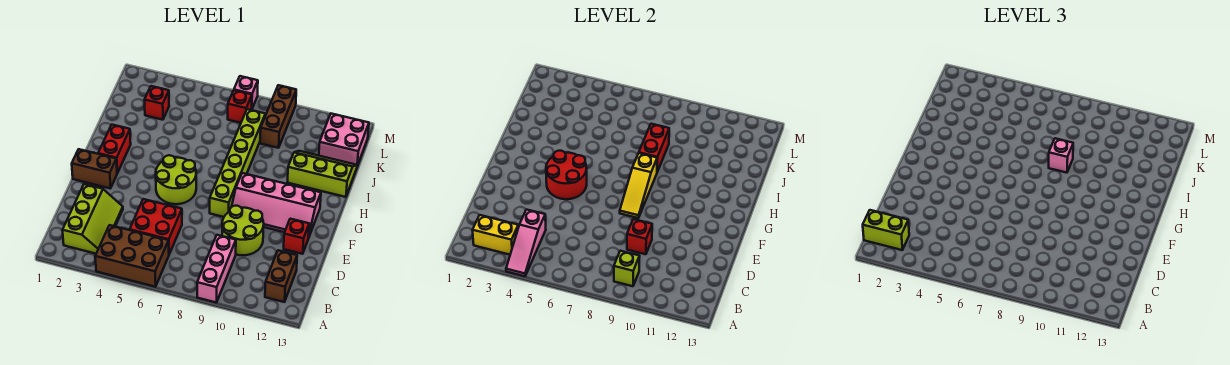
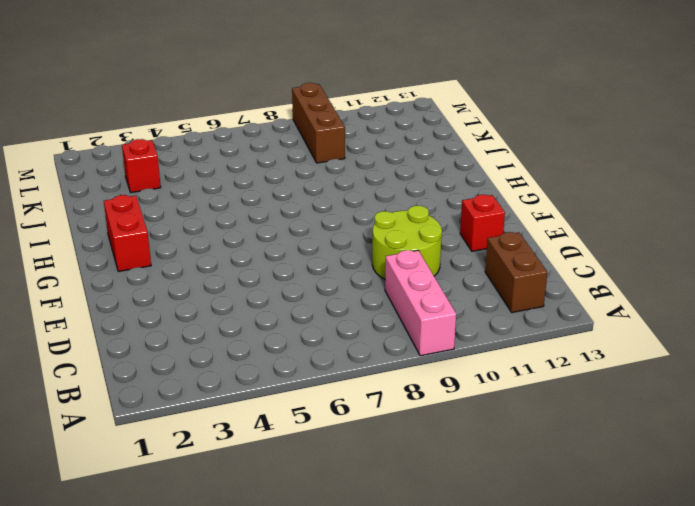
none -> brown brick A4:B6 level 1
none -> lime slope B2:D3 level 1 top 2
none -> red brick C5:D6 level 1

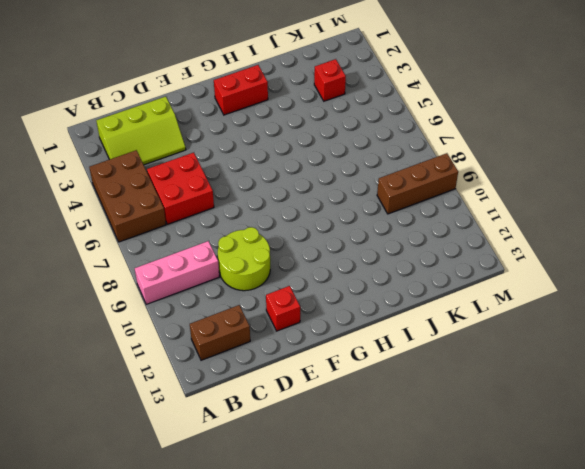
none -> brown brick F1:F2 level 1
none -> lime round brick F5:G6 level 1
none -> lime brick F8:K8 level 1

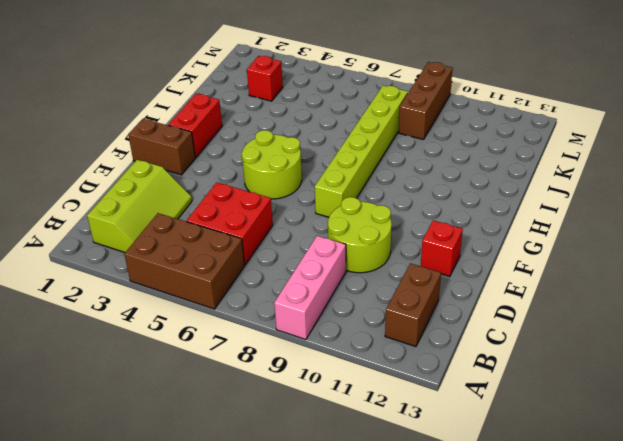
none -> pink slope F9:G12 level 1 top G
none -> lime slope I11:J13 level 1 top I
none -> pink brick K12:L13 level 1

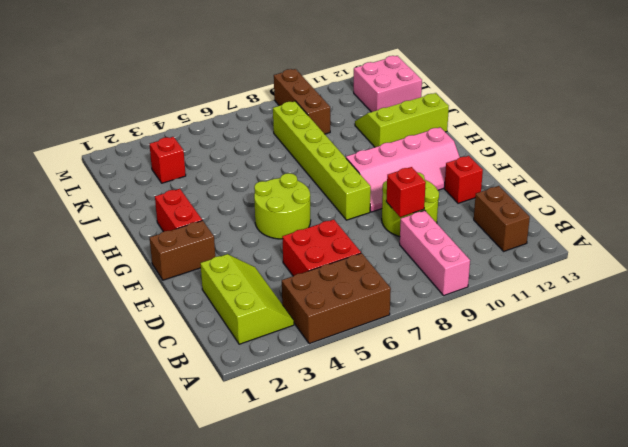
none -> red brick L7 level 1
none -> pink brick M7 level 1
none -> pink slope A4:C4 level 2 top C

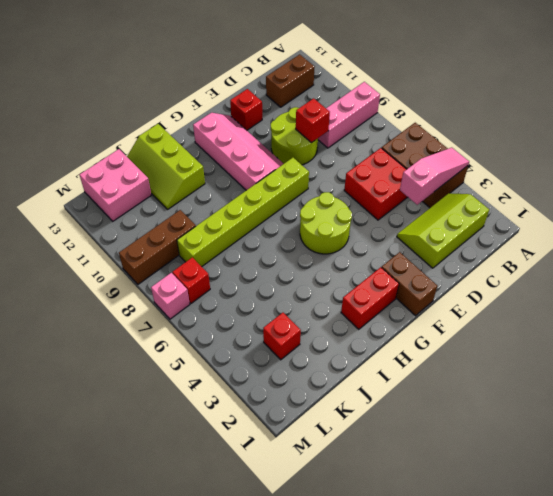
none -> yellow brick B2:B3 level 2
none -> lime brick B9 level 2
none -> red round brick F4:G5 level 2

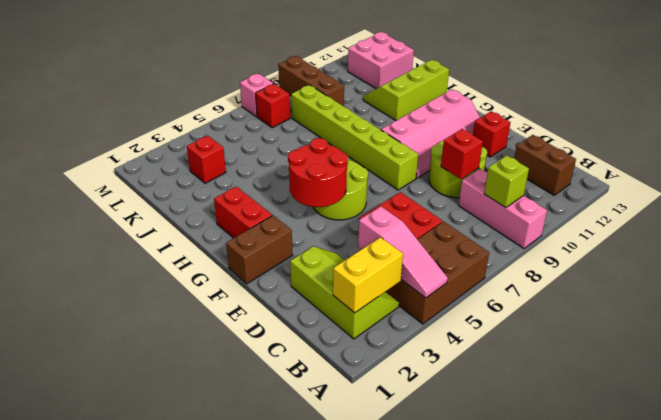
none -> yellow slope F8:H8 level 2 top H
none -> red brick I8:J8 level 2
none -> lime brick B1:B2 level 3

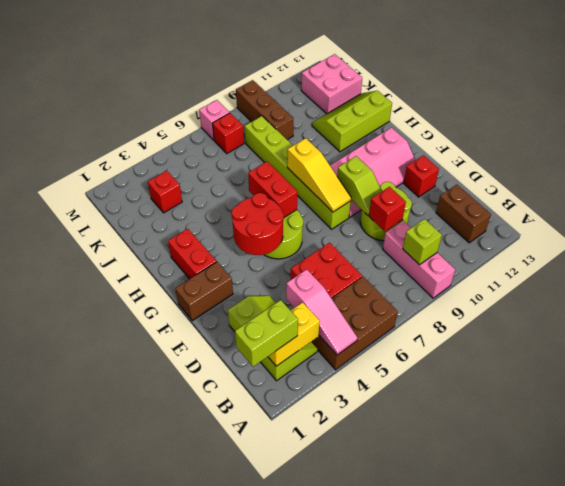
lime slope E9:F9 level 2 top F -> none
red brick G6:H6 level 2 -> red brick I8:J8 level 2
none -> pink brick I8 level 3

